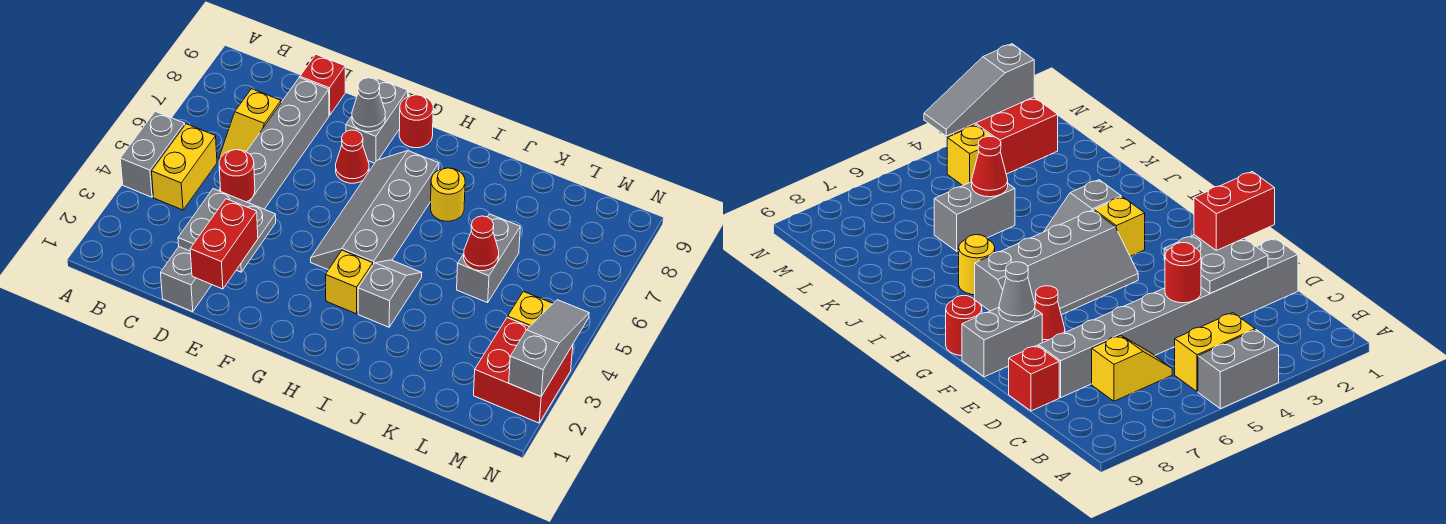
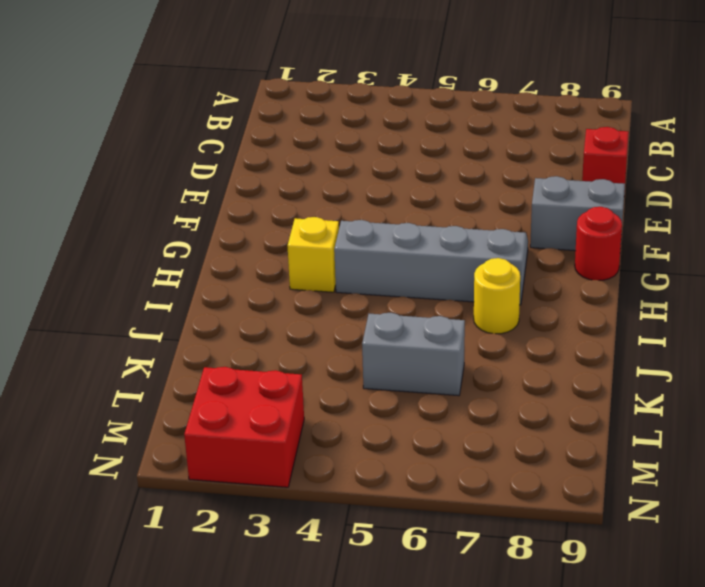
none -> grey brick A4:A5 level 1
none -> yellow brick B4:B5 level 1
none -> yellow slope C6:C7 level 1 top 7

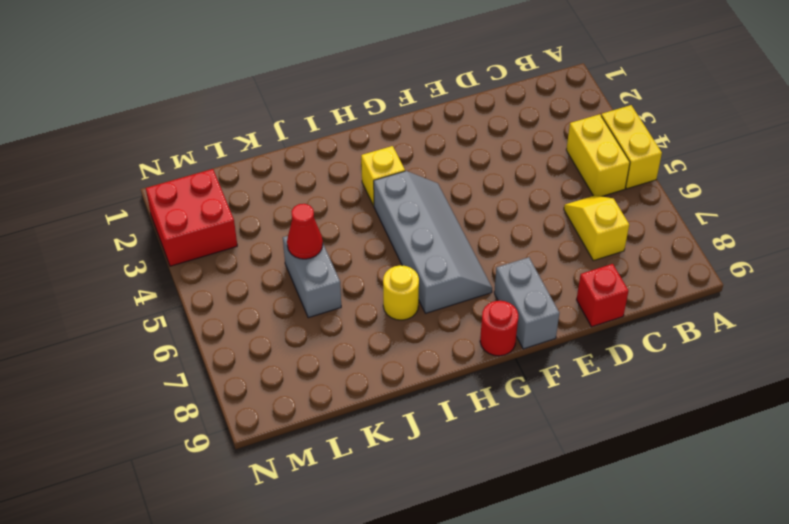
yellow brick A4:A5 level 1 -> grey brick A4:A5 level 1
none -> grey brick D1:D8 level 1
none -> red cone F7 level 1
none -> grey slope I3:I4 level 1 top 3

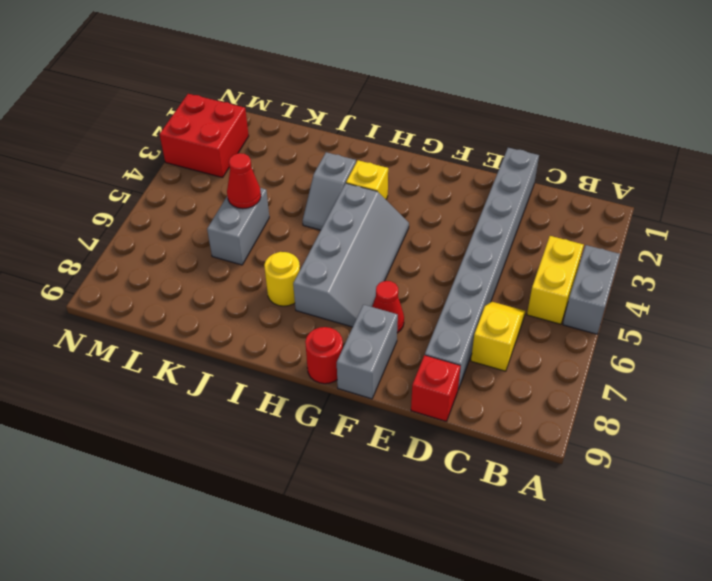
none -> yellow brick M4 level 1
none -> grey plate D2:E3 level 2
none -> red round brick D4 level 2

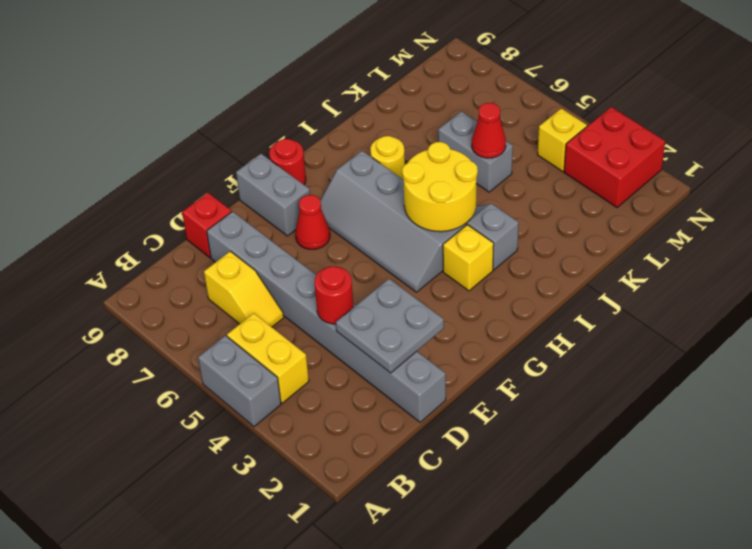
yellow round brick H4:I5 level 2 -> none
none -> grey cone F8 level 2
none -> grey slope N2:N4 level 2 top 2
none -> red brick E1:E2 level 3

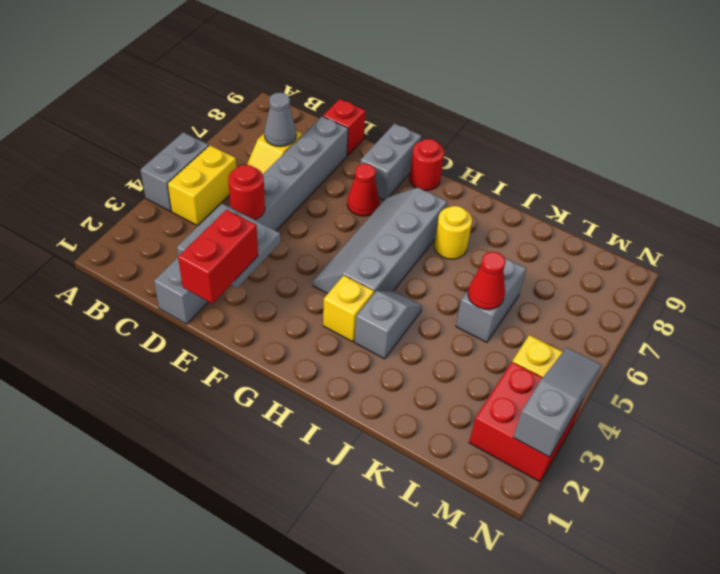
grey cone C7 level 2 -> grey cone F8 level 2

